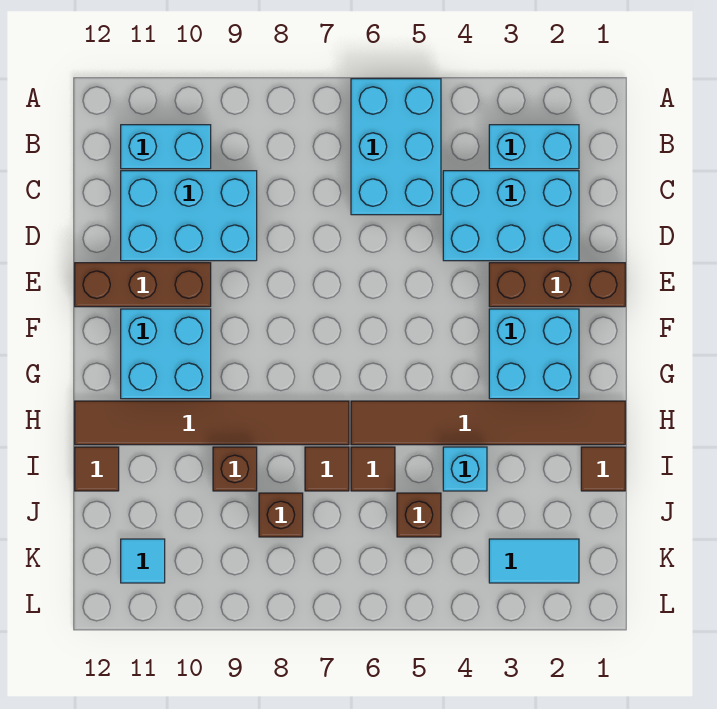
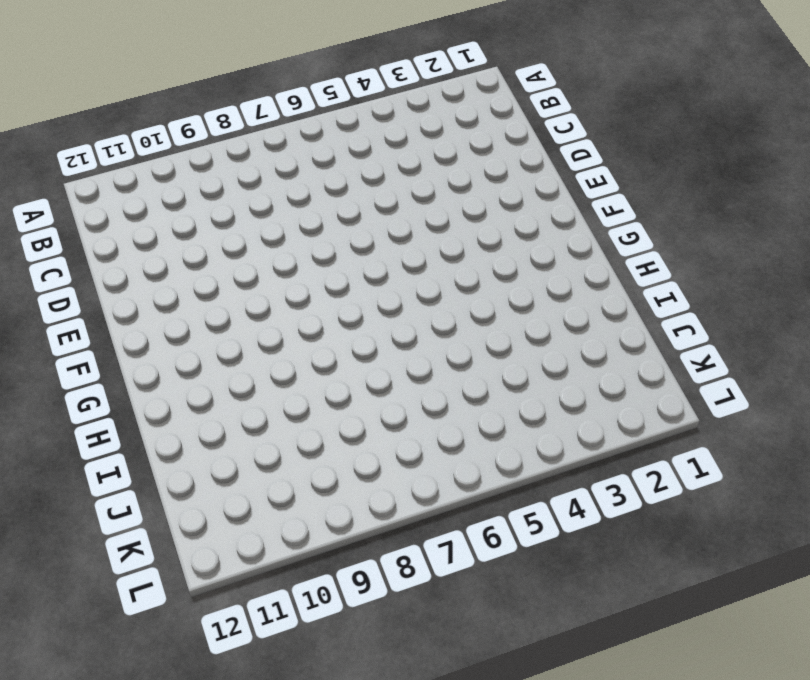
none -> cyan brick A5:C6 level 1
none -> cyan brick B2:B3 level 1
none -> cyan brick B10:B11 level 1

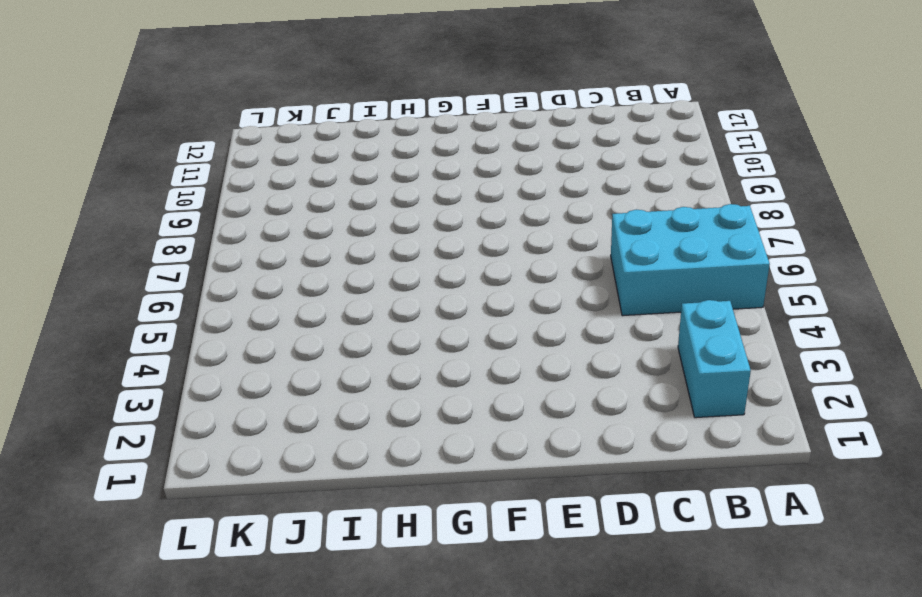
none -> cyan brick B10:B11 level 1
none -> cyan brick C2:D4 level 1
none -> cyan brick C9:D11 level 1

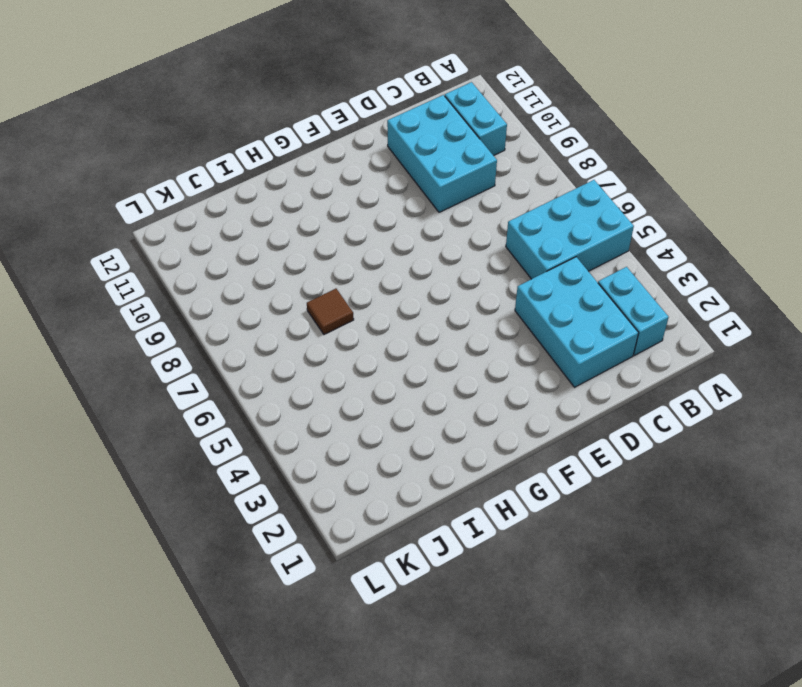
none -> brown brick E1:E3 level 1
none -> brown brick E10:E12 level 1
none -> cyan brick F2:G3 level 1

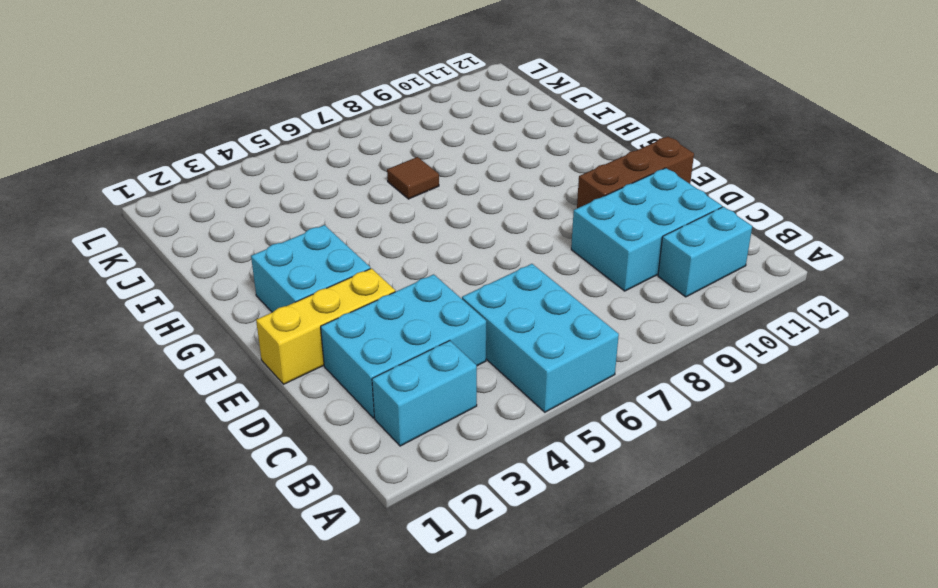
yellow brick E1:E3 level 1 -> brown brick E1:E3 level 1
none -> cyan brick F10:G11 level 1
none -> brown tile H1:H6 level 1
none -> brown tile H7:H12 level 1

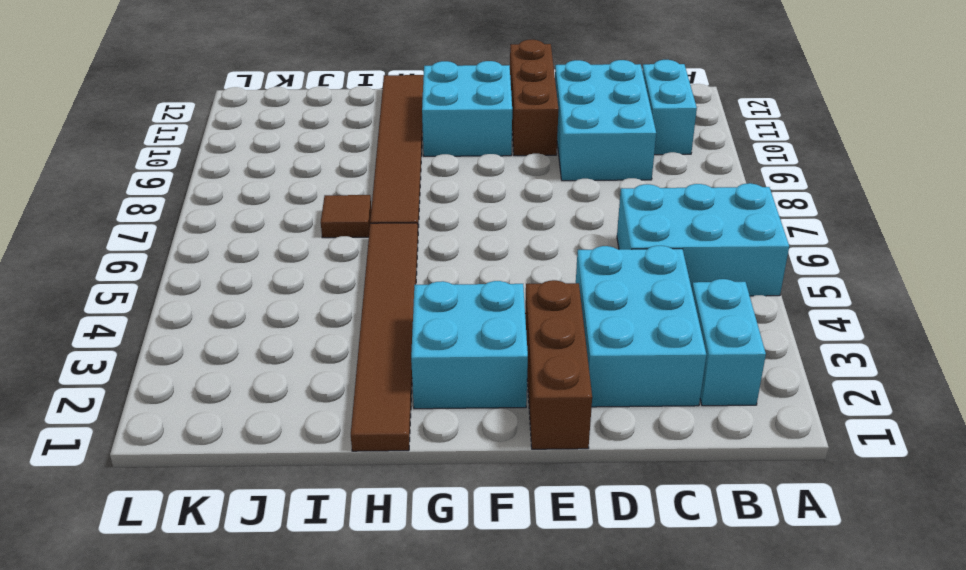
none -> brown tile I1 level 1
none -> cyan brick I4 level 1
none -> brown tile I6 level 1

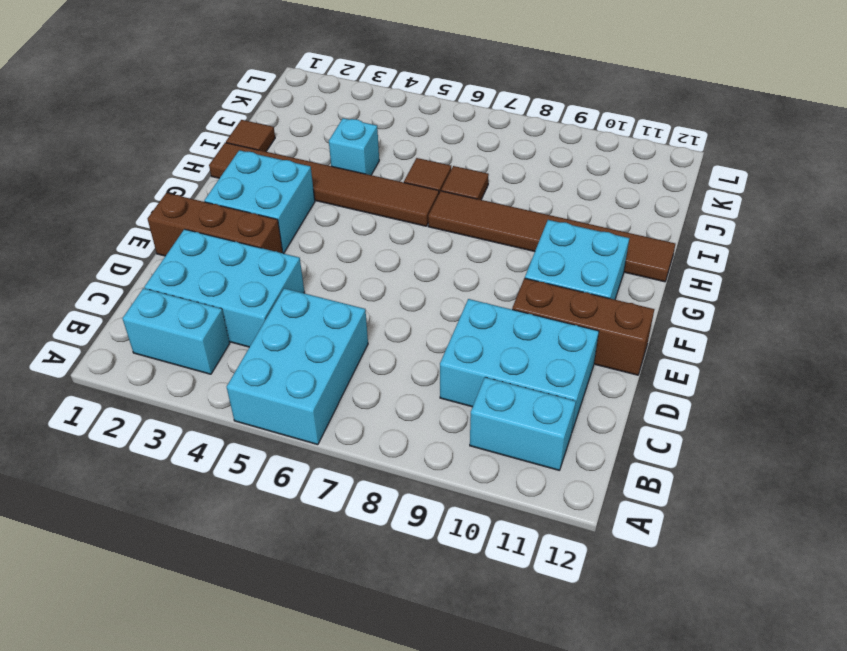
none -> brown brick I9 level 1
none -> brown tile I12 level 1
none -> brown brick J5 level 1

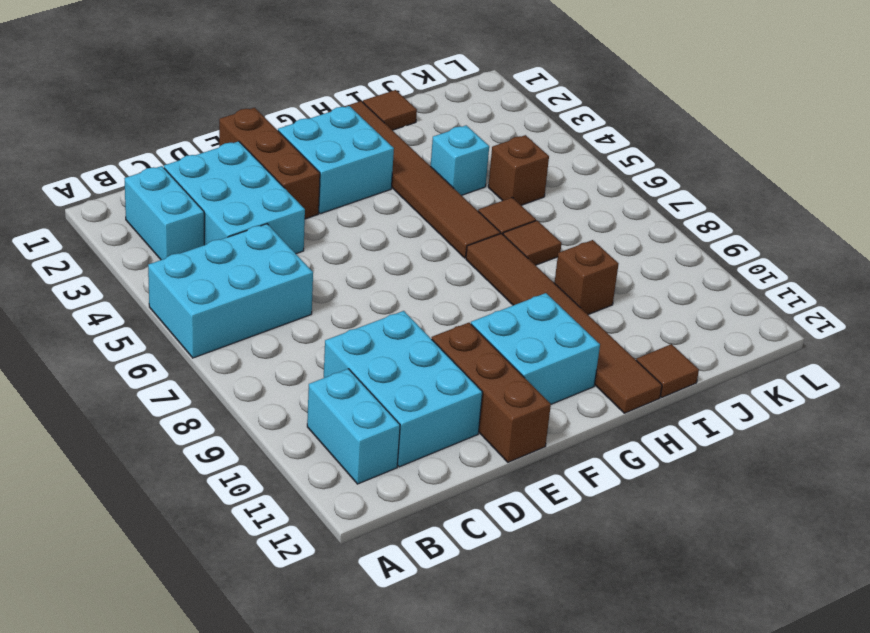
none -> brown brick J8 level 1
none -> cyan tile K2:K3 level 1
none -> cyan tile K11 level 1

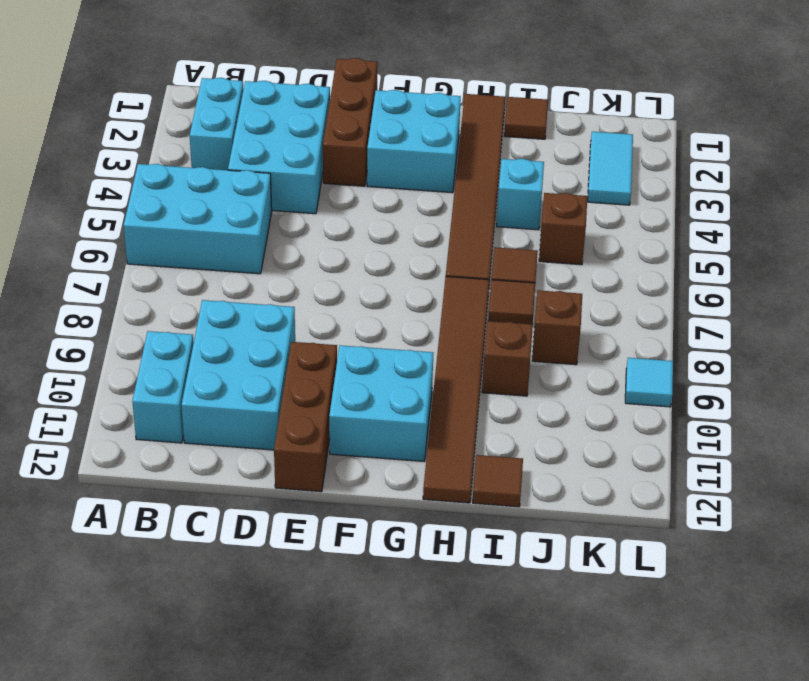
cyan tile L9 level 1 -> cyan tile K11 level 1

